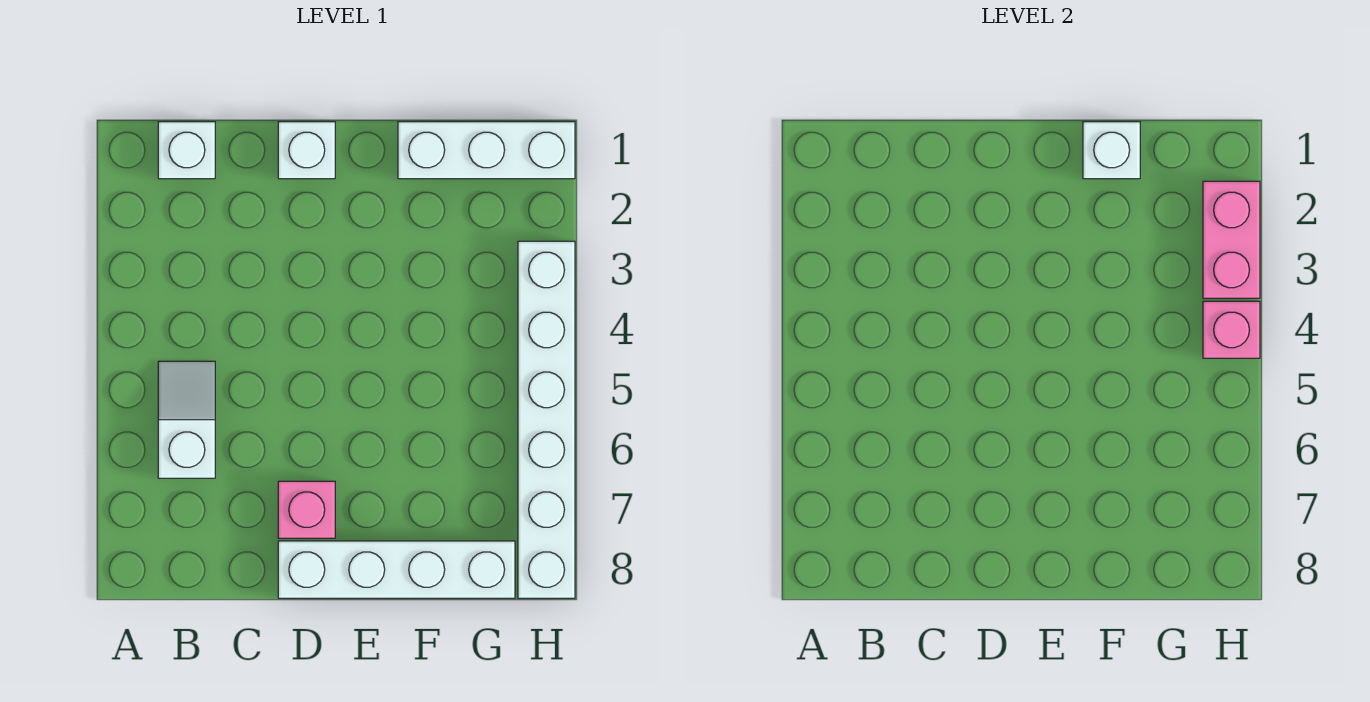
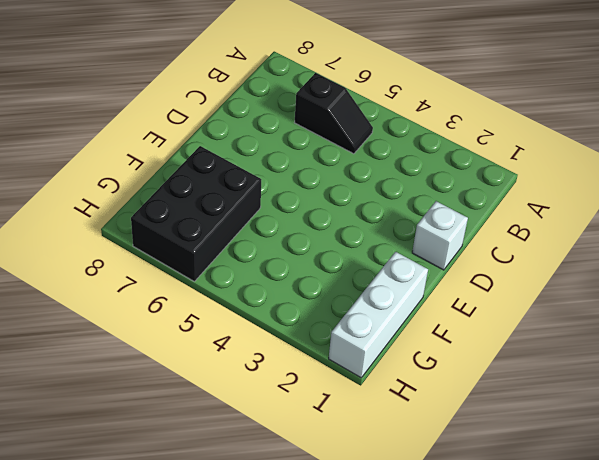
black slope B5:B6 level 1 top 6 -> white slope B5:B6 level 1 top 6
black brick F6:H7 level 1 -> white brick H3:H8 level 1
none -> white brick B1 level 1
none -> pink brick D7 level 1

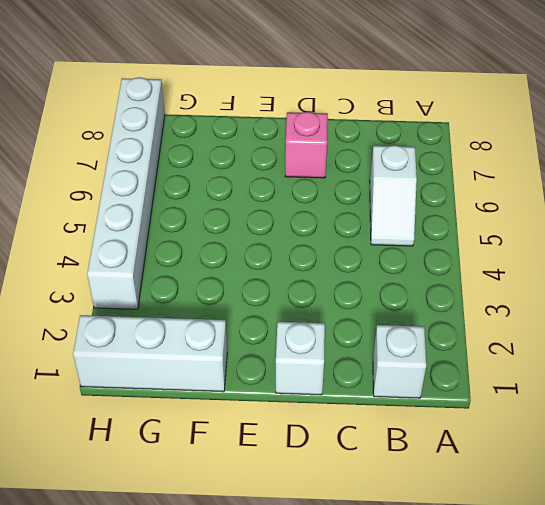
none -> white brick D8:G8 level 1
none -> white brick F1 level 2

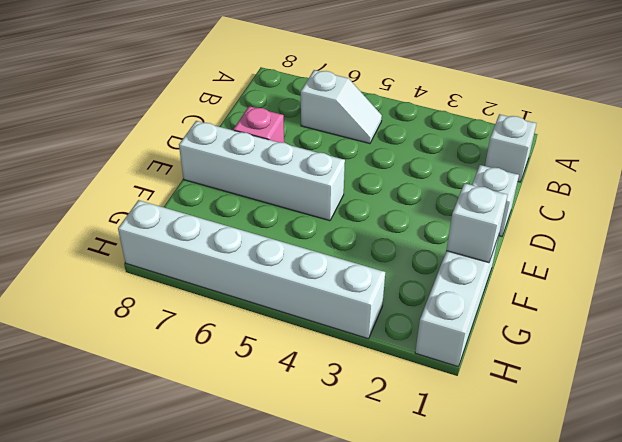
white brick E5:E8 level 1 -> white brick D8:G8 level 1
none -> pink brick H2:H3 level 2
none -> pink brick H4 level 2

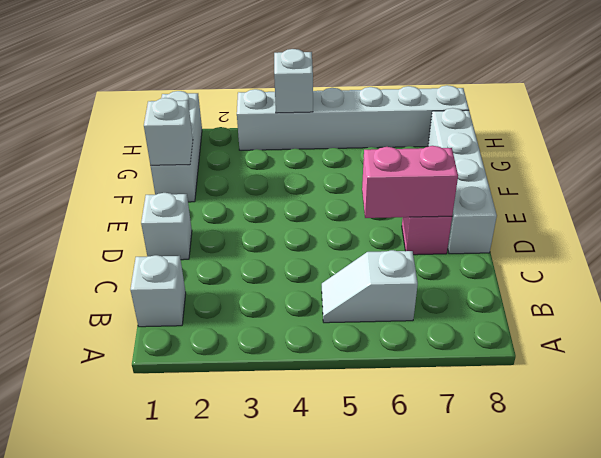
pink brick D6:D7 level 2 -> pink brick H2:H3 level 2
white brick H4 level 2 -> pink brick H4 level 2

